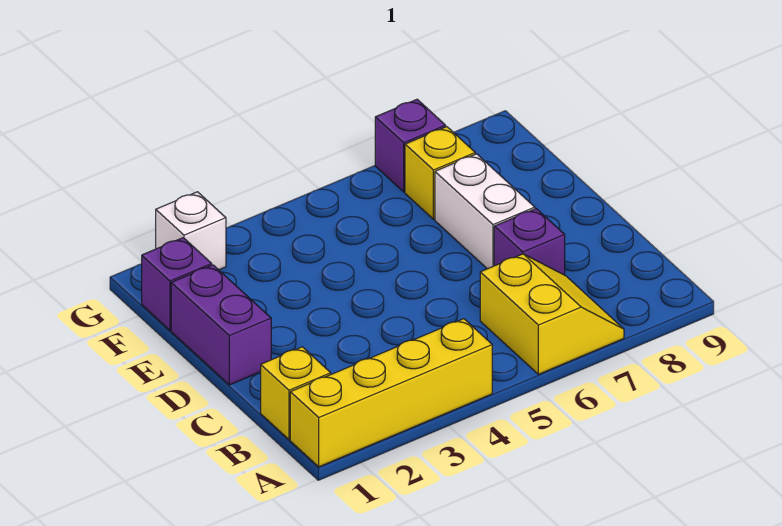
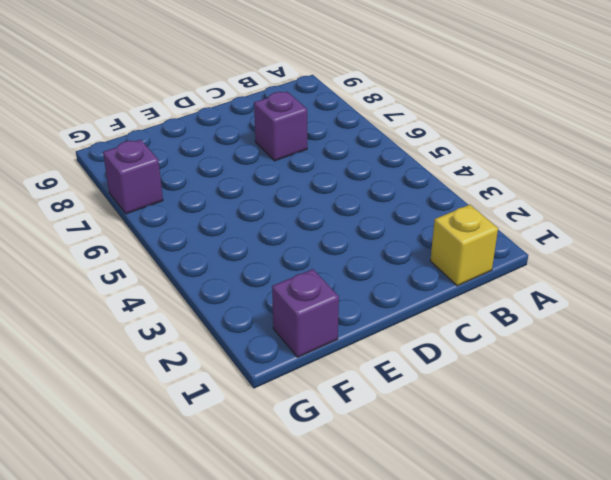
none -> yellow brick A1:A4 level 1
none -> yellow slope A6:B7 level 1 top 6

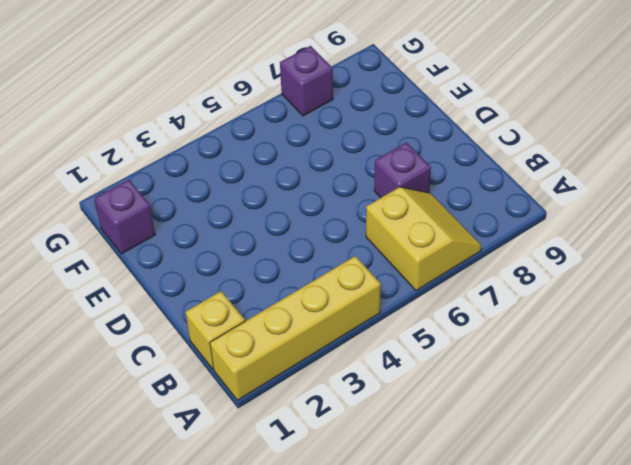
none -> purple brick D1:E1 level 1
none -> white brick D7:E7 level 1

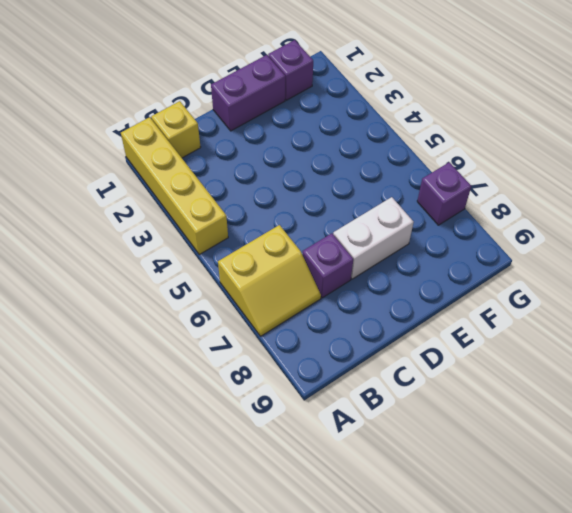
none -> yellow brick F7 level 1
none -> white brick G2 level 1

